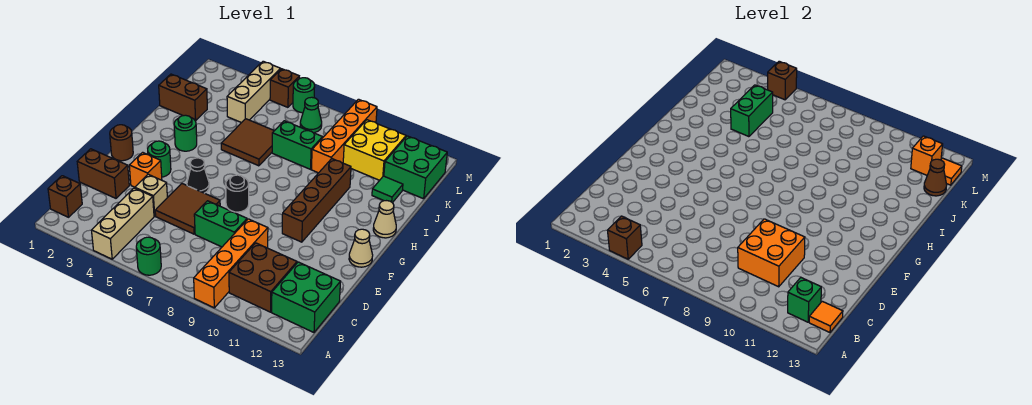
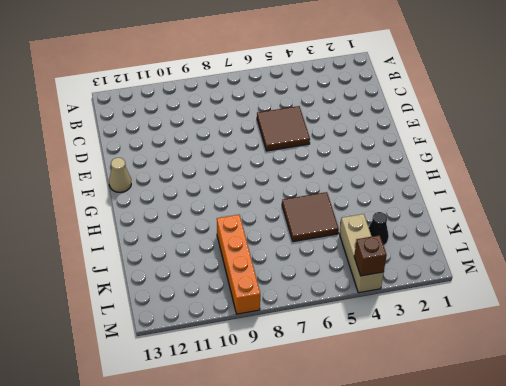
black cone K3 level 1 -> black cone F5 level 1
none -> tan brick A4:C4 level 1
none -> green round brick A6 level 1
none -> orange brick A9:D9 level 1
none -> brown brick B1 level 1

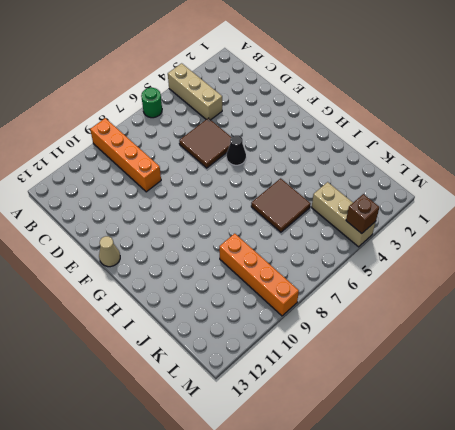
none -> brown brick B1 level 1
none -> brown brick B10:C11 level 1
none -> green brick B12:C13 level 1
none -> brown brick D1:D2 level 1

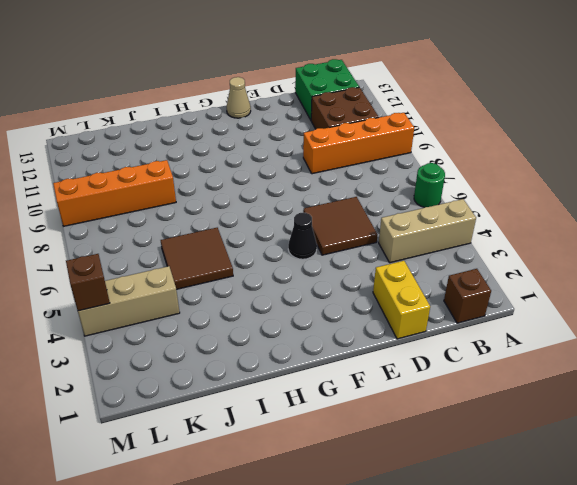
yellow brick D1:D2 level 1 -> brown brick D1:D2 level 1
none -> tan brick D4 level 1
none -> green brick D7:D8 level 1
none -> orange brick E3 level 1
none -> brown round brick F1 level 1

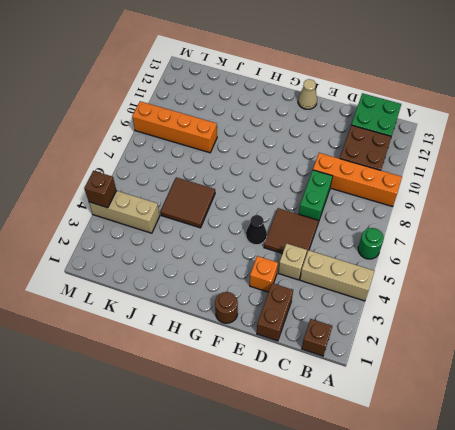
none -> green round brick F3 level 1
none -> black round brick F7 level 1
none -> brown brick F10:I10 level 1
none -> green round brick H3 level 1

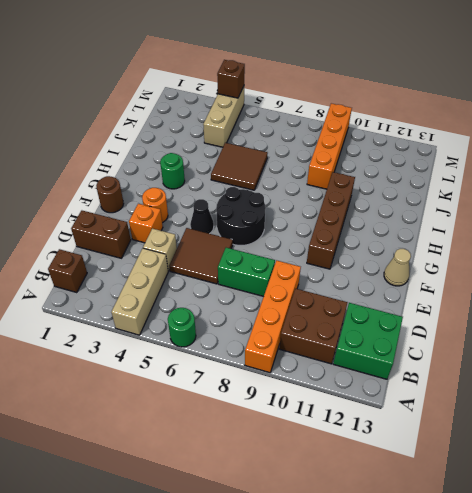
orange round brick F3 level 1 -> green round brick F3 level 1
black round brick F6:G7 level 1 -> black round brick F7 level 1
none -> tan cone H13 level 1
none -> brown brick J1:J2 level 1
none -> green brick J7:J8 level 1
none -> green tile J12 level 1

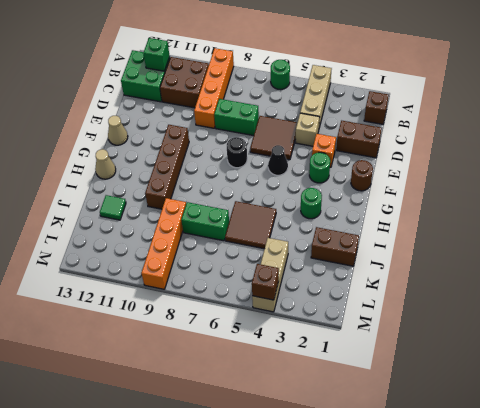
none -> yellow brick K10:L11 level 1
none -> green brick K12:L13 level 1
none -> green cone L7 level 1
none -> brown brick M5 level 1

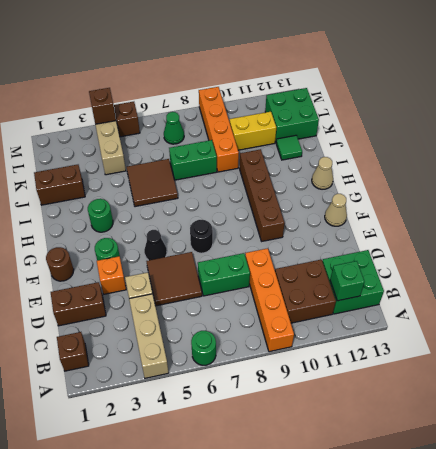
yellow brick K10:K11 level 1 -> yellow brick K10:L11 level 1
none -> green round brick M6 level 1
none -> brown brick A4 level 2
none -> orange tile B13 level 2
none -> orange brick C9:D10 level 2

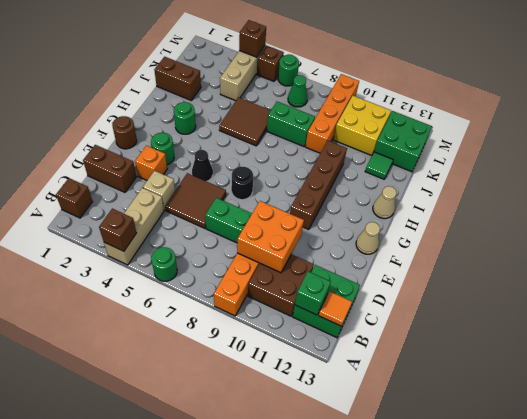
none -> green brick J4:K4 level 2
none -> brown cone K13 level 2
none -> orange brick L12 level 2
none -> orange tile L13 level 2

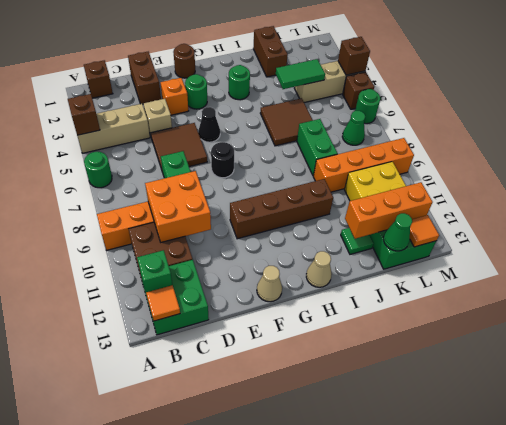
green tile J4:K4 level 2 -> green brick J4:K4 level 2
orange brick J12:L12 level 2 -> orange brick L12 level 2
green cone K13 level 2 -> brown cone K13 level 2

